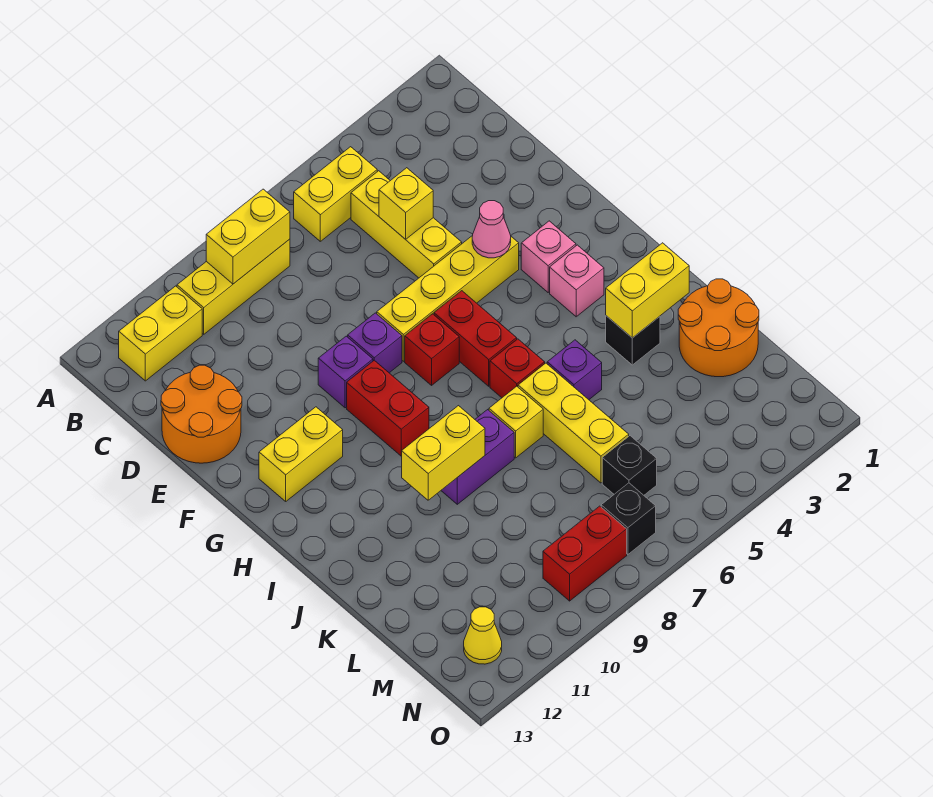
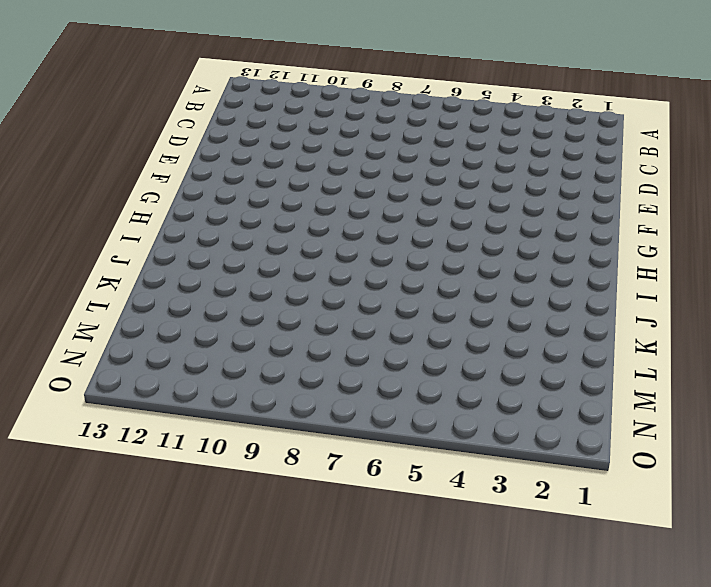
none -> yellow brick B5:B6 level 1
none -> yellow brick B8:B10 level 1
none -> yellow brick B11:B12 level 1
none -> yellow brick C5:E5 level 1

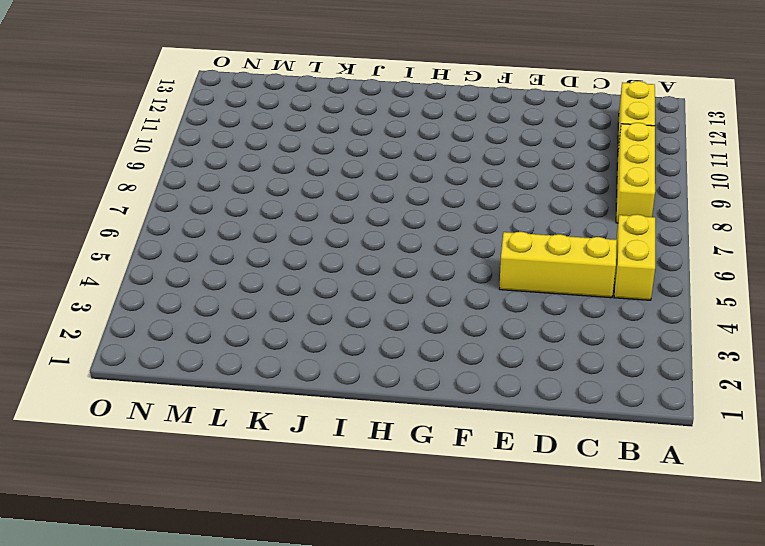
none -> orange round brick D12:E13 level 1
none -> yellow brick F4:F7 level 1
none -> purple brick F8 level 1
none -> purple brick F9 level 1

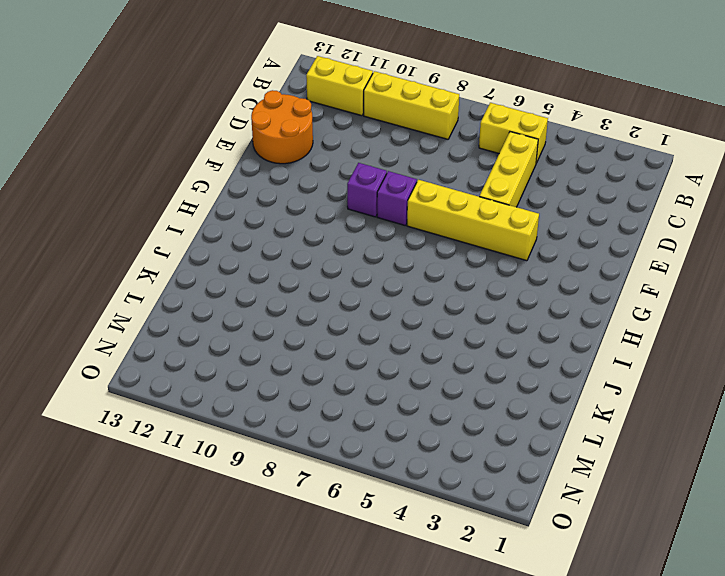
none -> pink brick G3 level 1
none -> red brick G6:H6 level 1
none -> red brick G7 level 1
none -> red brick G9:H9 level 1

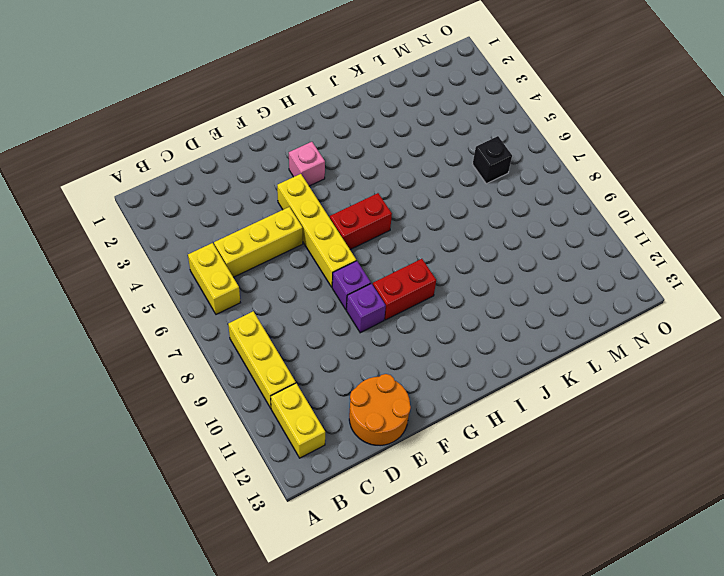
none -> red brick G7 level 1
none -> yellow brick G11:G12 level 1
none -> pink brick H3 level 1
none -> red brick I6 level 1

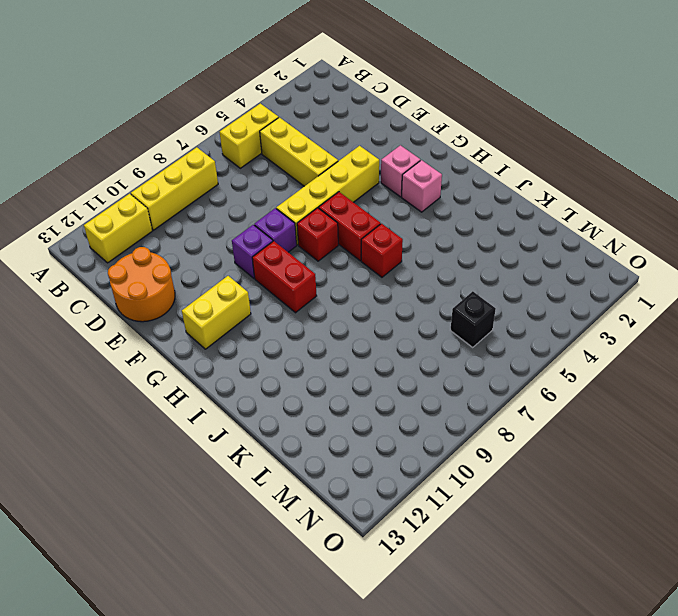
none -> black brick J3 level 1
none -> purple brick J5 level 1
none -> yellow brick J6:L6 level 1
none -> yellow brick J7 level 1

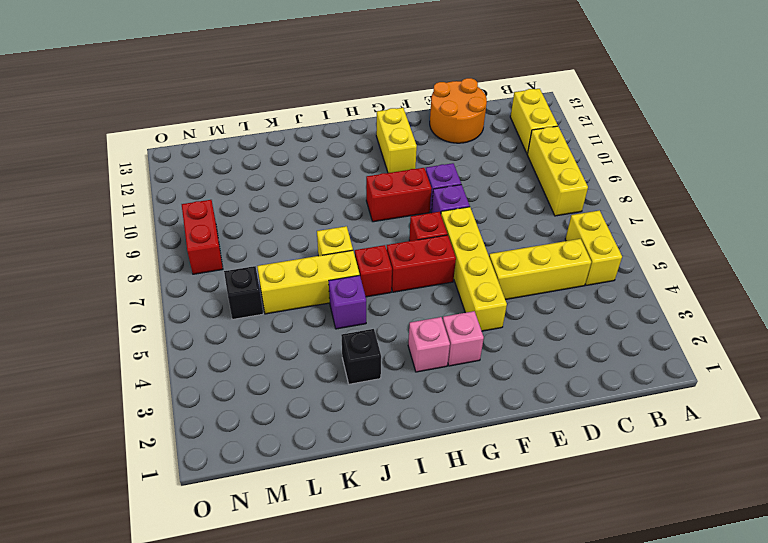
none -> purple brick J8:J9 level 1
none -> orange round brick K1:L2 level 1
none -> black brick N7 level 1
none -> yellow cone N12 level 1

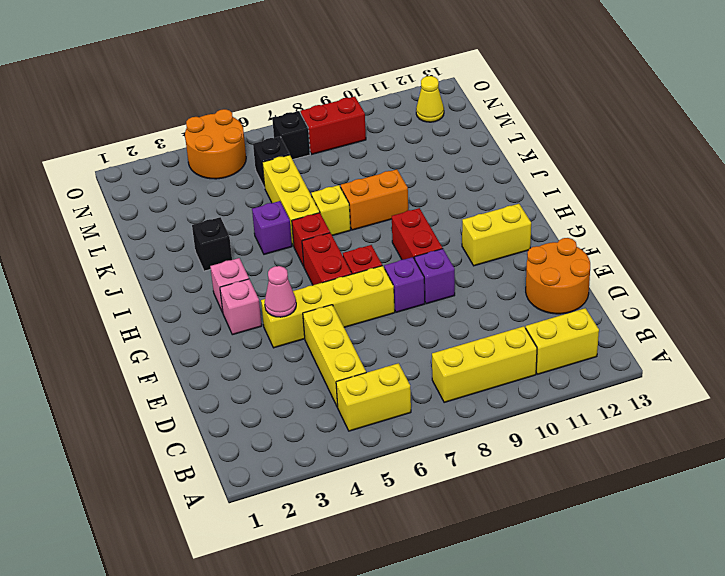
orange brick J8:J9 level 1 -> purple brick J8:J9 level 1
orange round brick N4:O5 level 1 -> orange round brick K1:L2 level 1
none -> yellow brick B8:B9 level 2
none -> yellow brick D5 level 2
none -> yellow brick J2:J3 level 2
none -> yellow brick J9:J10 level 2

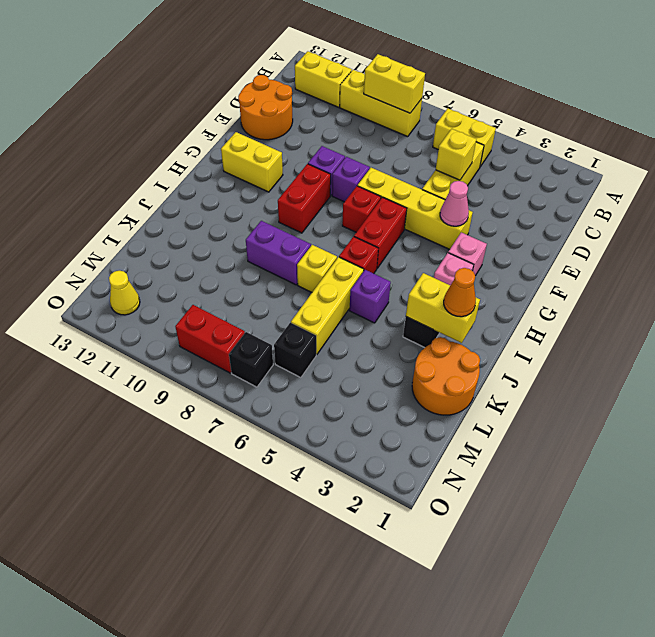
orange cone J2 level 3 -> none
none -> yellow brick J9:J10 level 2

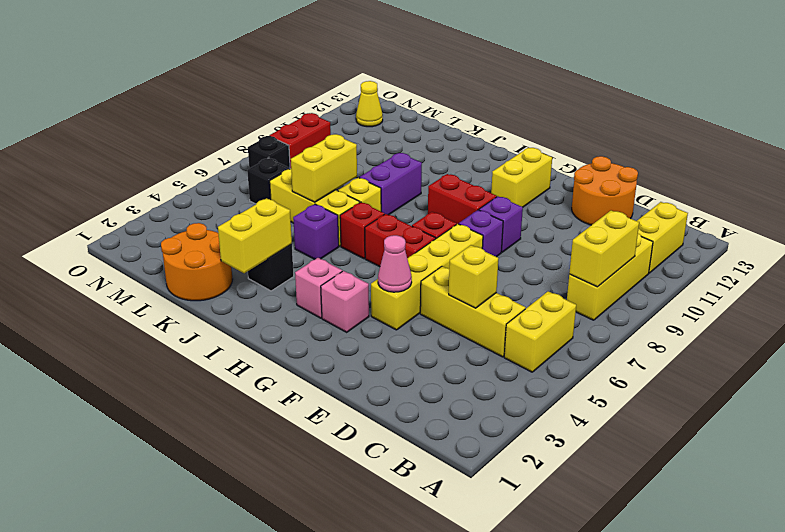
yellow brick K6:K7 level 2 -> yellow brick J9:J10 level 2

